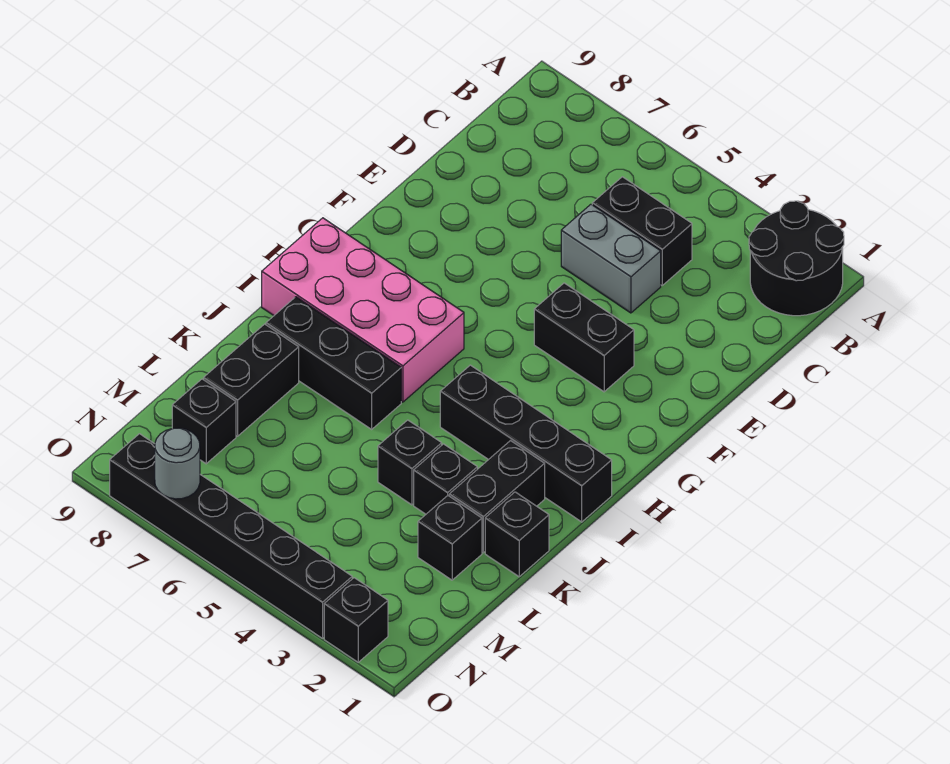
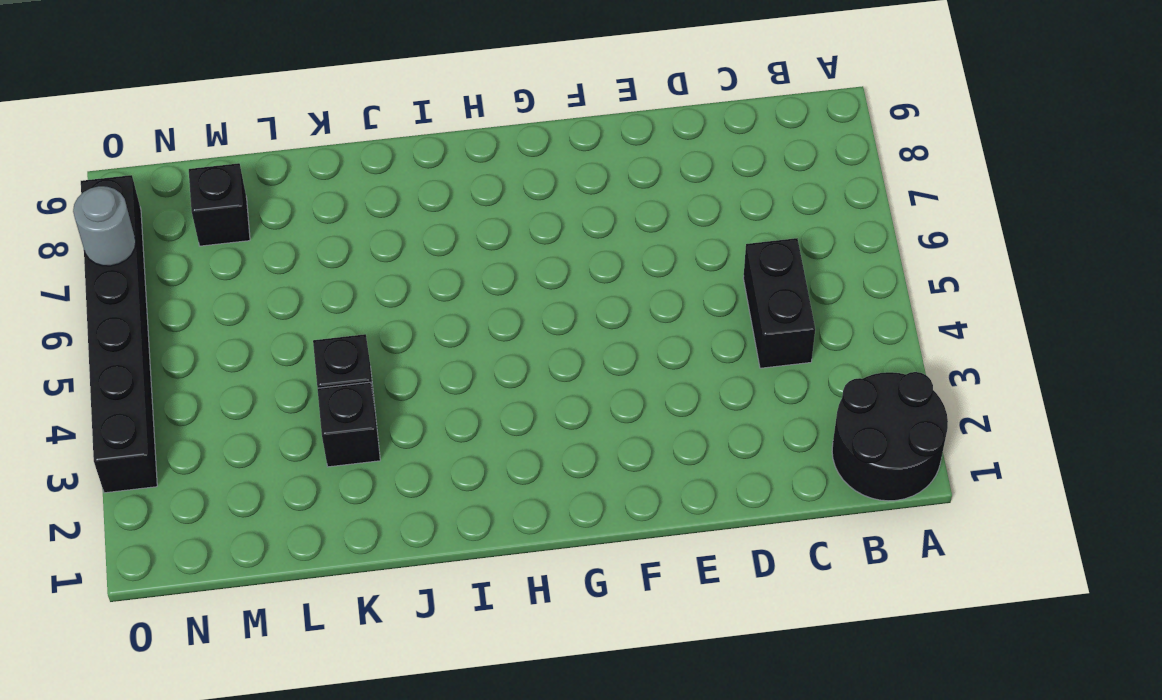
none -> grey brick D4:D5 level 1
none -> black brick F3:F4 level 1
none -> pink brick H6:I9 level 1

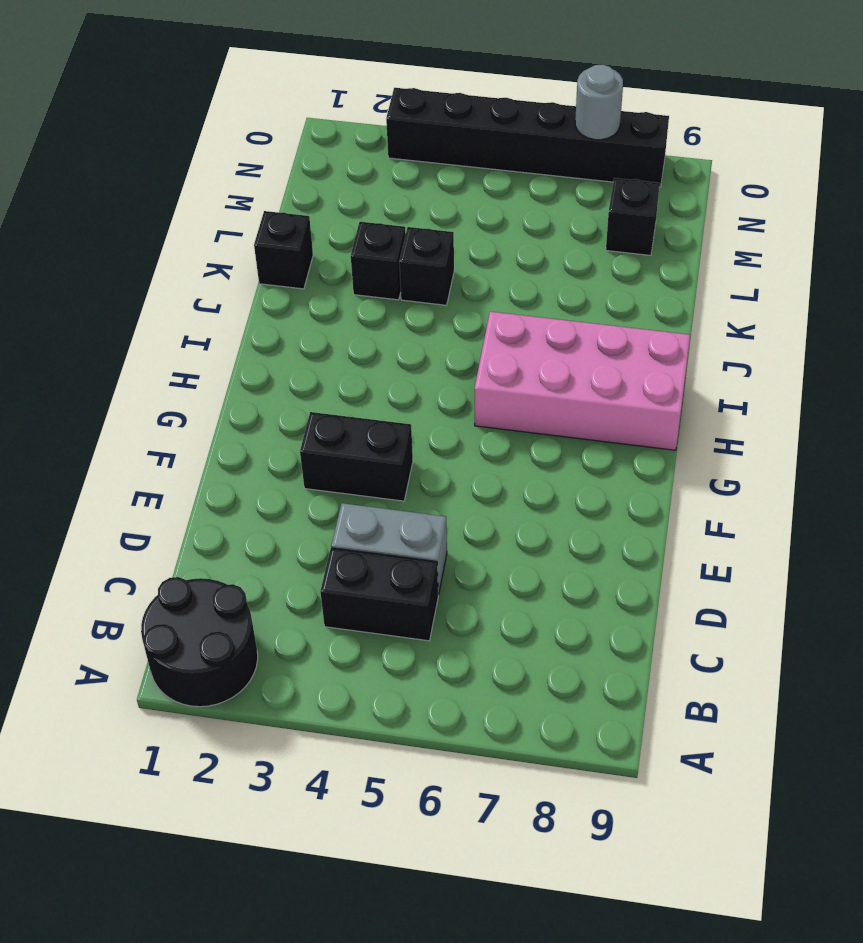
none -> black brick I1:I4 level 1
none -> black brick J2:K2 level 1
none -> black brick J6:J8 level 1

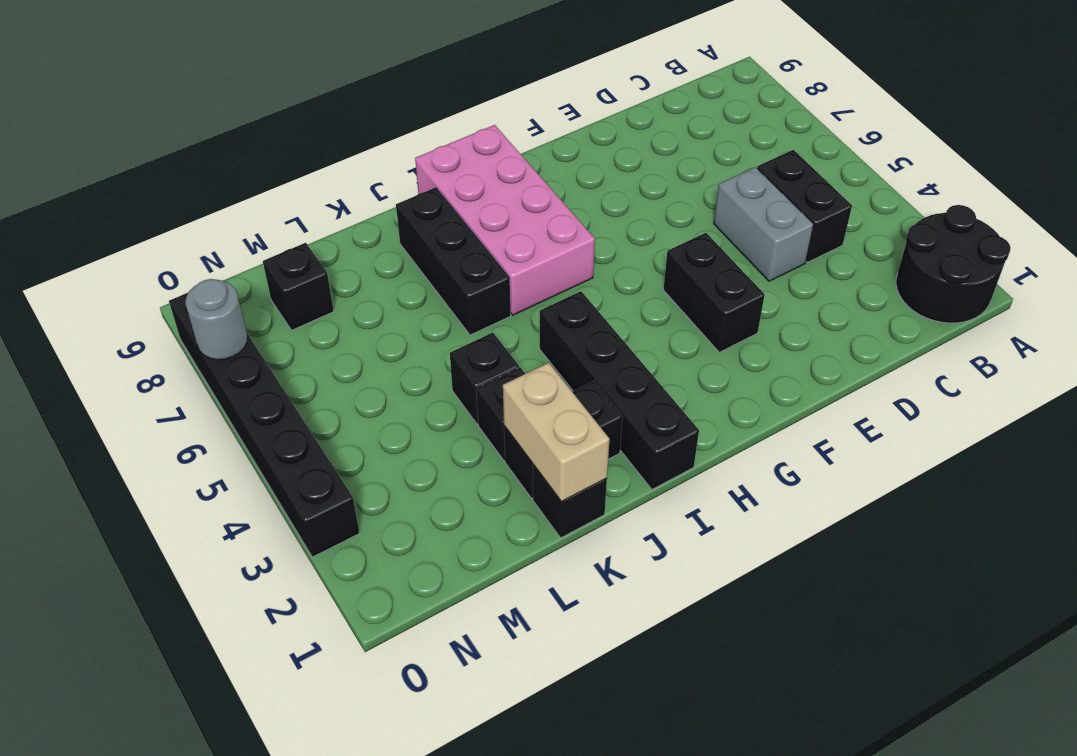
tan brick K1:K2 level 2 -> none
none -> black brick K8:L8 level 1
none -> black brick L2 level 1
none -> black brick O2 level 1

